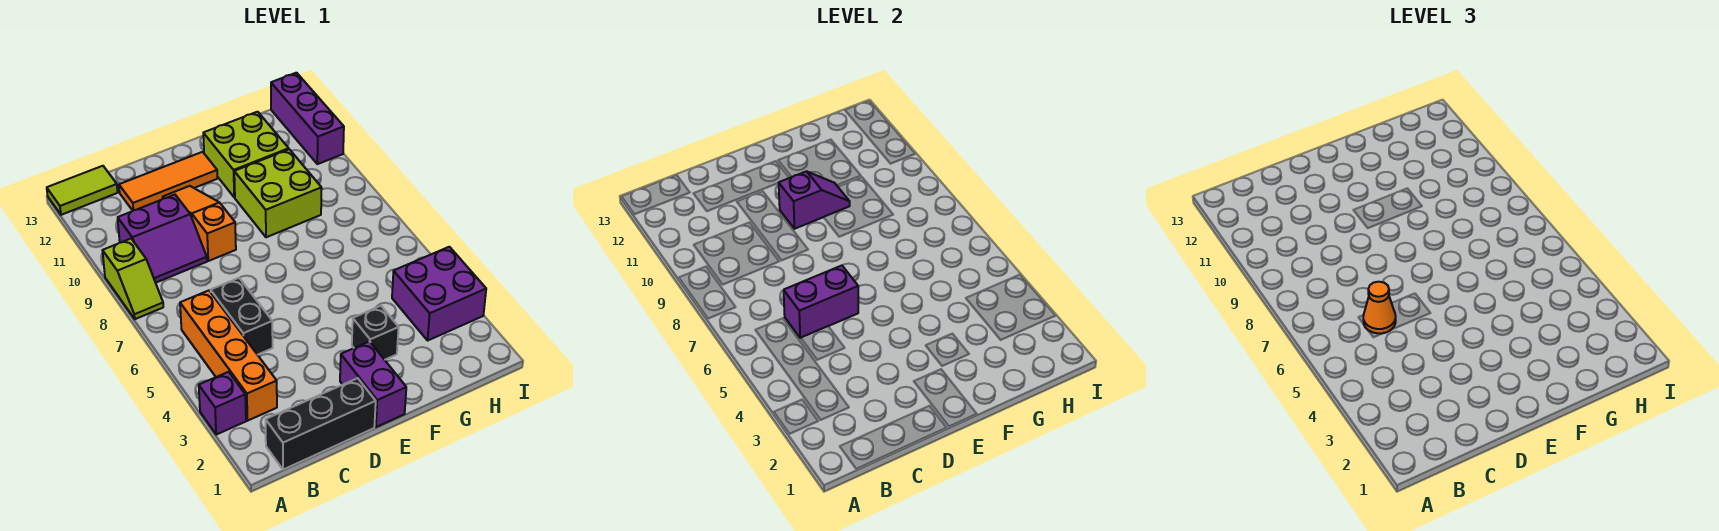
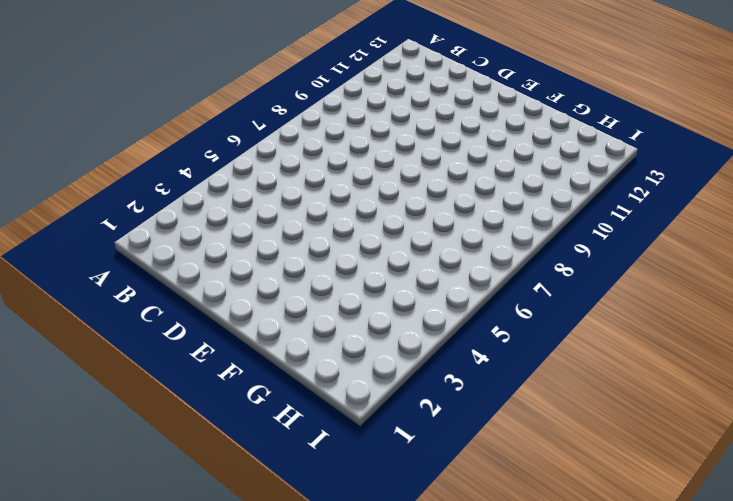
none -> purple brick A3 level 1
none -> lime slope A8:A9 level 1 top 9
none -> lime tile A13:B13 level 1

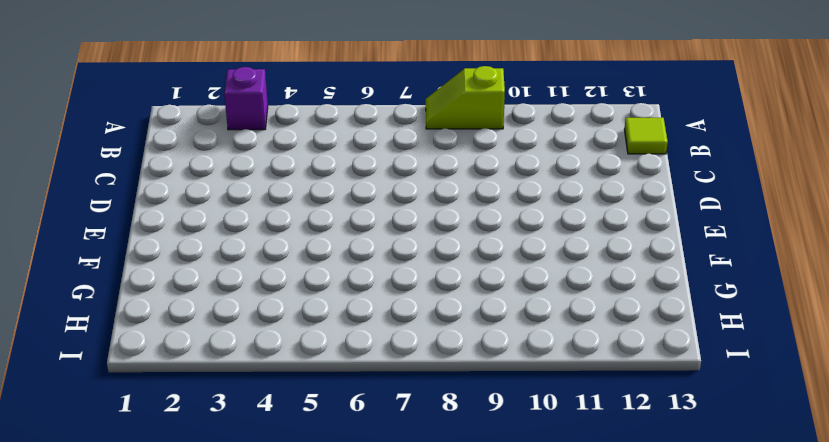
lime tile B13 level 1 -> lime tile A13:B13 level 1
none -> black brick B1:D1 level 1
none -> orange brick B3:B6 level 1
none -> purple slope B9:C10 level 1 top 10

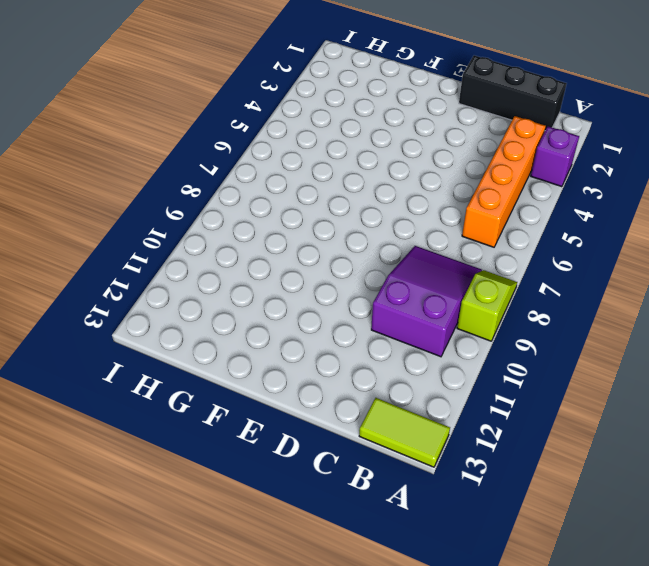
purple slope B8:C10 level 1 top 10 -> purple slope B9:C10 level 1 top 10
none -> black brick C5:C6 level 1
none -> orange tile C12:E12 level 1
none -> orange slope D9:D11 level 1 top 9

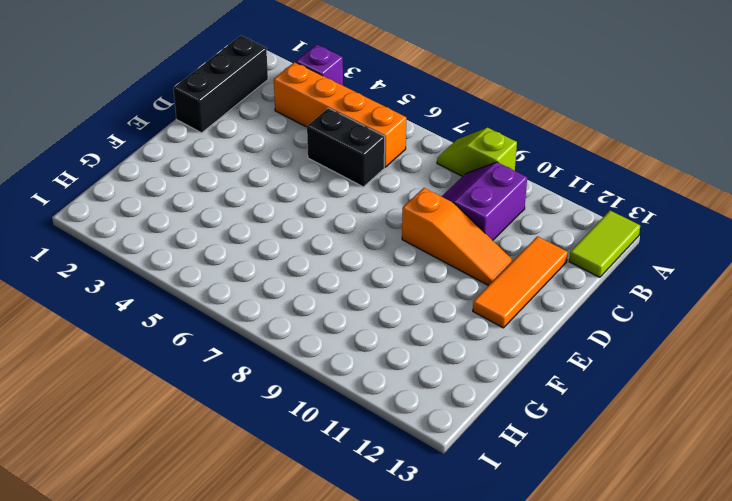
none -> purple brick E1:E2 level 1
none -> black brick F3 level 1
none -> lime brick F9:G10 level 1

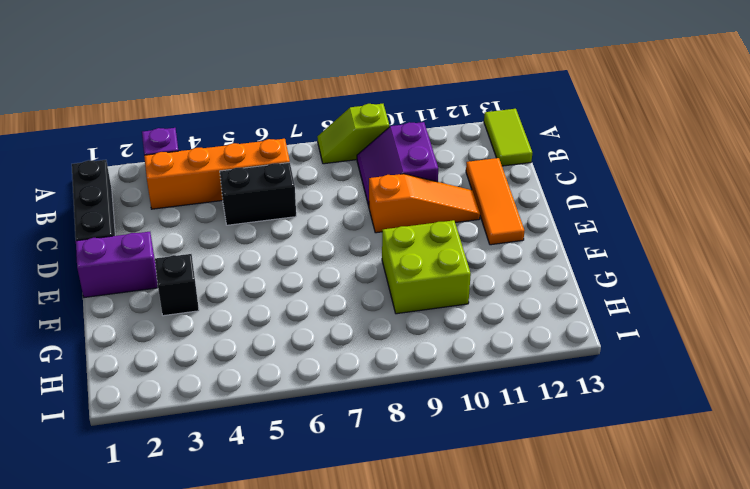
none -> lime brick F11:G12 level 1
none -> purple brick H3:I4 level 1
none -> purple brick I11:I13 level 1

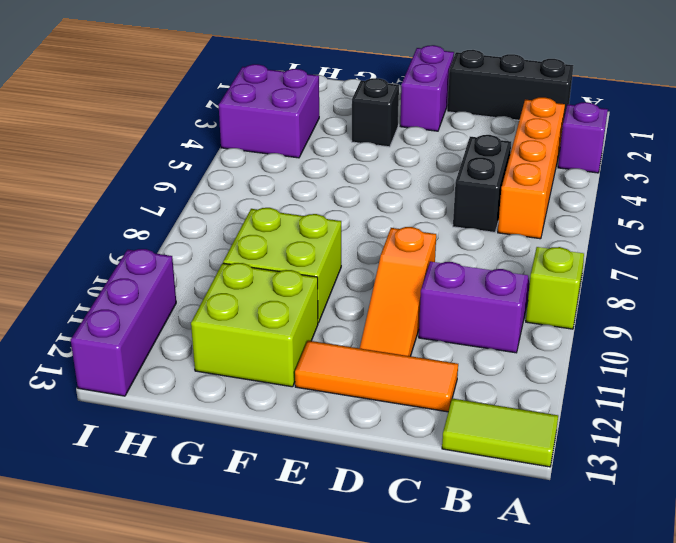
none -> purple brick C6:D6 level 2
none -> purple slope E10:F10 level 2 top E
none -> orange cone C6 level 3

